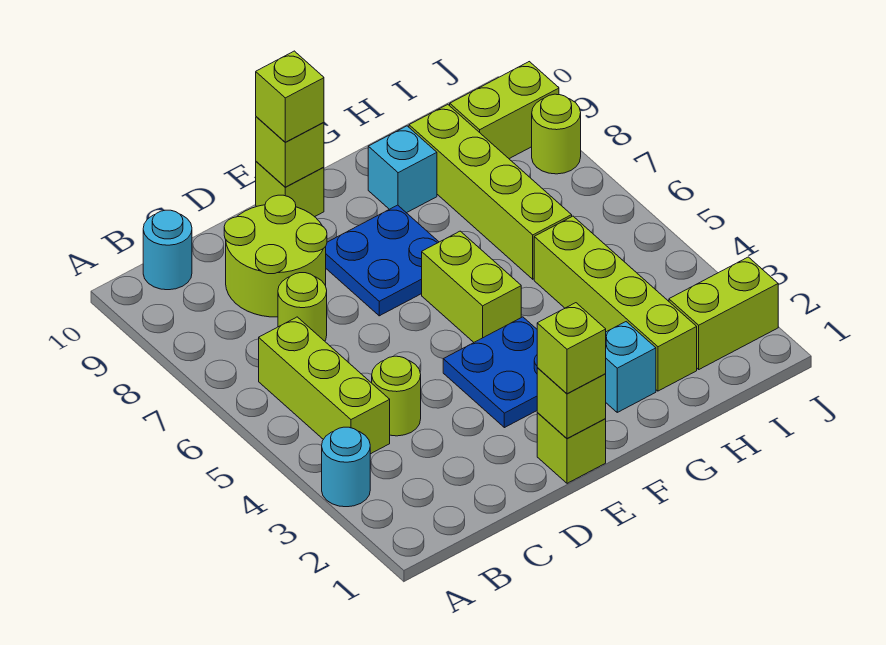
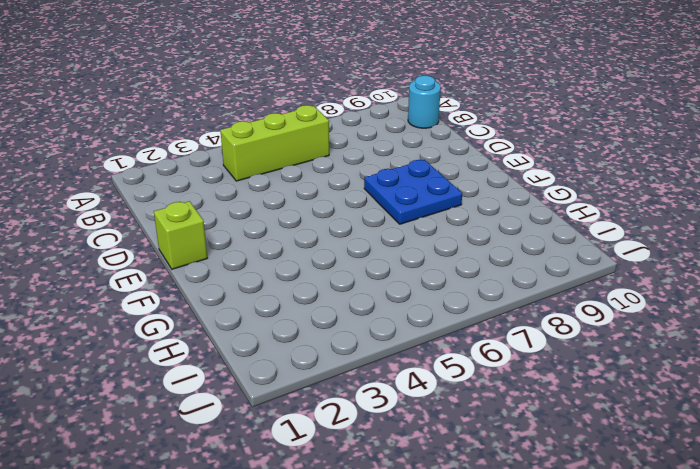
none -> cyan round brick A3 level 1
none -> lime round brick C4 level 1
none -> lime round brick C7 level 1

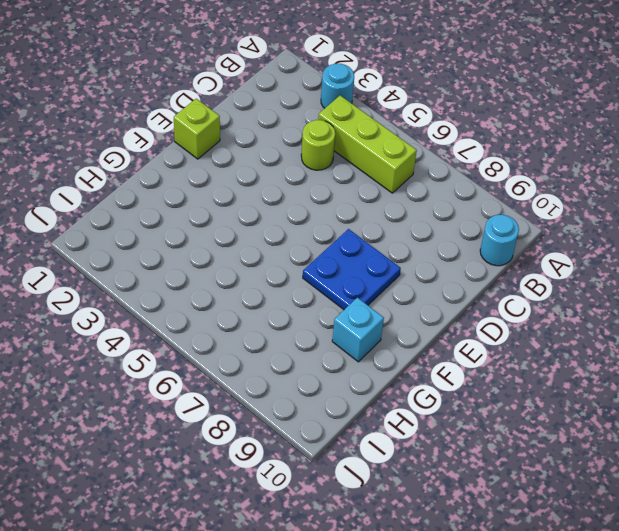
none -> lime round brick C7 level 1
none -> lime round brick C8:D9 level 1
none -> blue plate E3:F4 level 1

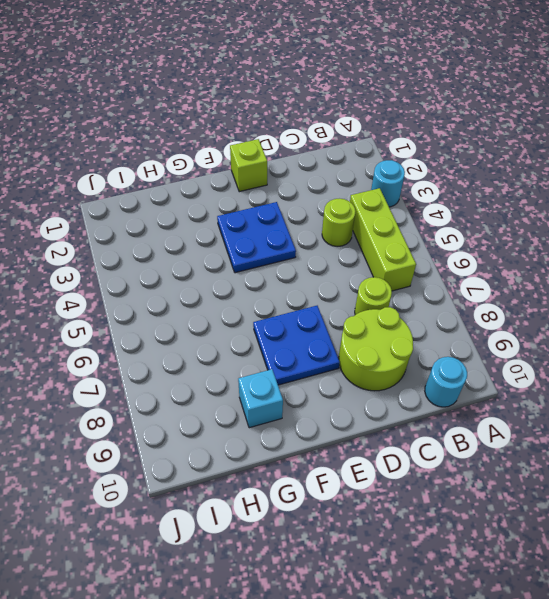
none -> lime brick E10 level 1
none -> lime brick F5:F6 level 1
none -> cyan brick G2 level 1

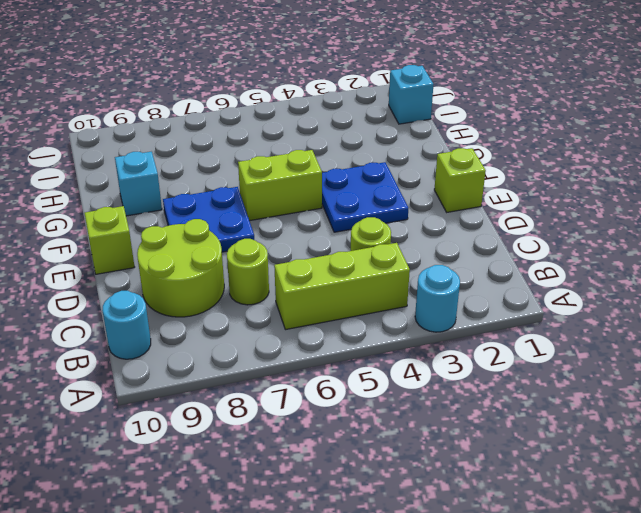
cyan brick I1 level 1 -> cyan brick G2 level 1
none -> lime brick H2:H5 level 1
none -> lime brick H6:H9 level 1
none -> lime brick I2:J2 level 1

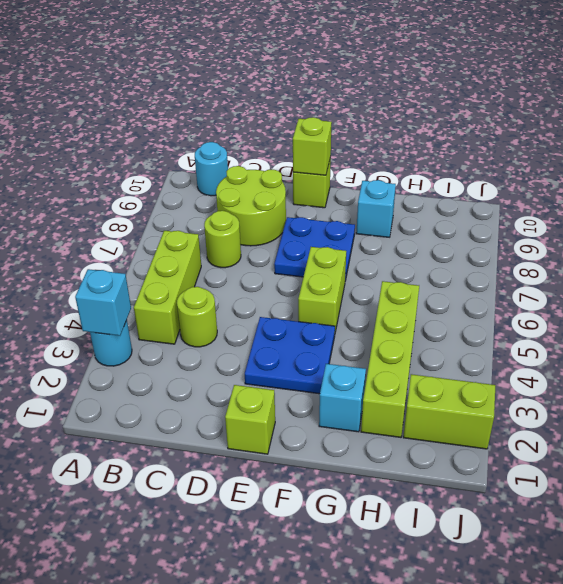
cyan brick A3 level 2 -> none
none -> lime brick H6:H9 level 1
none -> lime brick I9:J9 level 1
none -> lime round brick J8 level 1

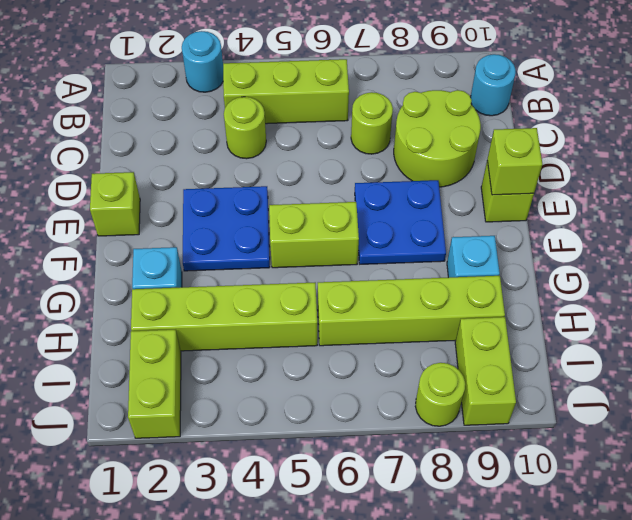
none -> lime brick E1 level 2
none -> lime brick E1 level 3
none -> lime brick E10 level 3

